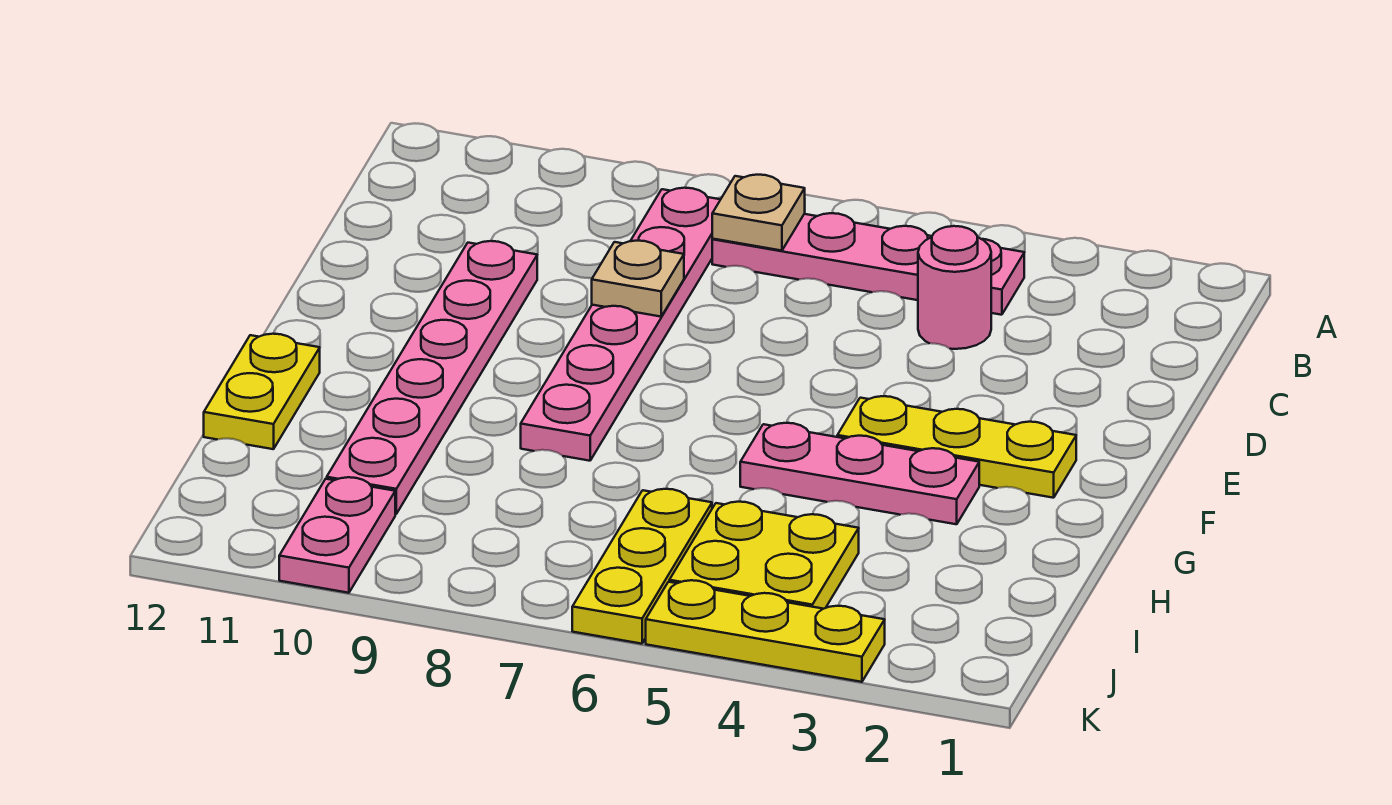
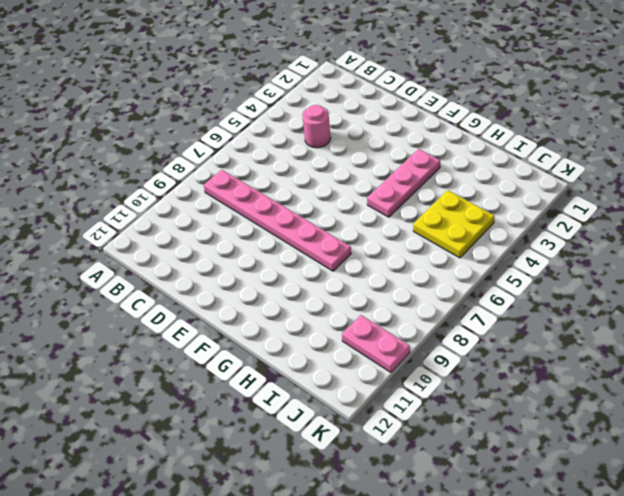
none -> pink plate B4:B7 level 1
none -> pink plate D10:I10 level 1
none -> yellow plate F2:F4 level 1

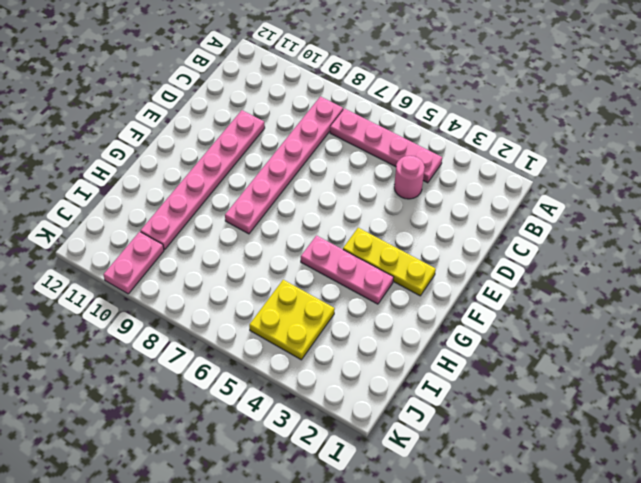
none -> yellow plate G12:H12 level 1
none -> yellow plate I6:K6 level 1
none -> yellow plate K3:K5 level 1

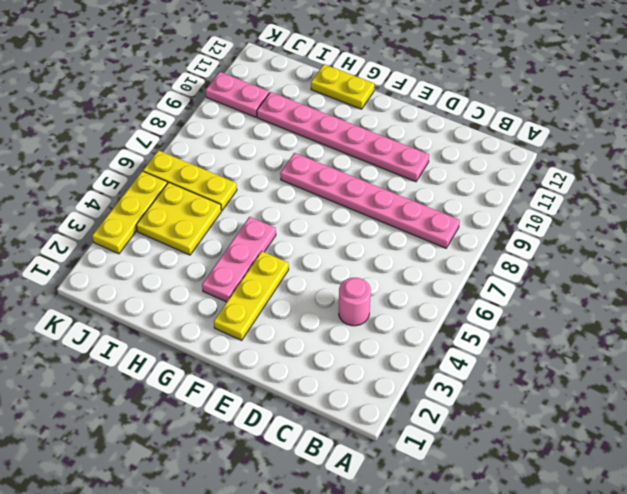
none -> pink plate B4:B7 level 1
none -> tan plate B7 level 2
none -> tan plate D8 level 2

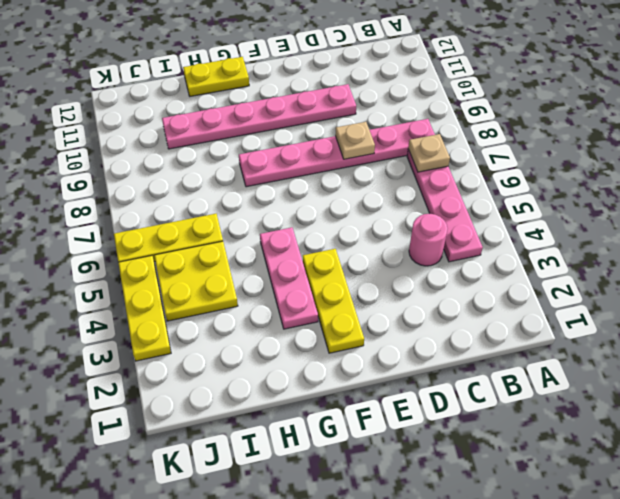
none -> pink plate J10:K10 level 1

